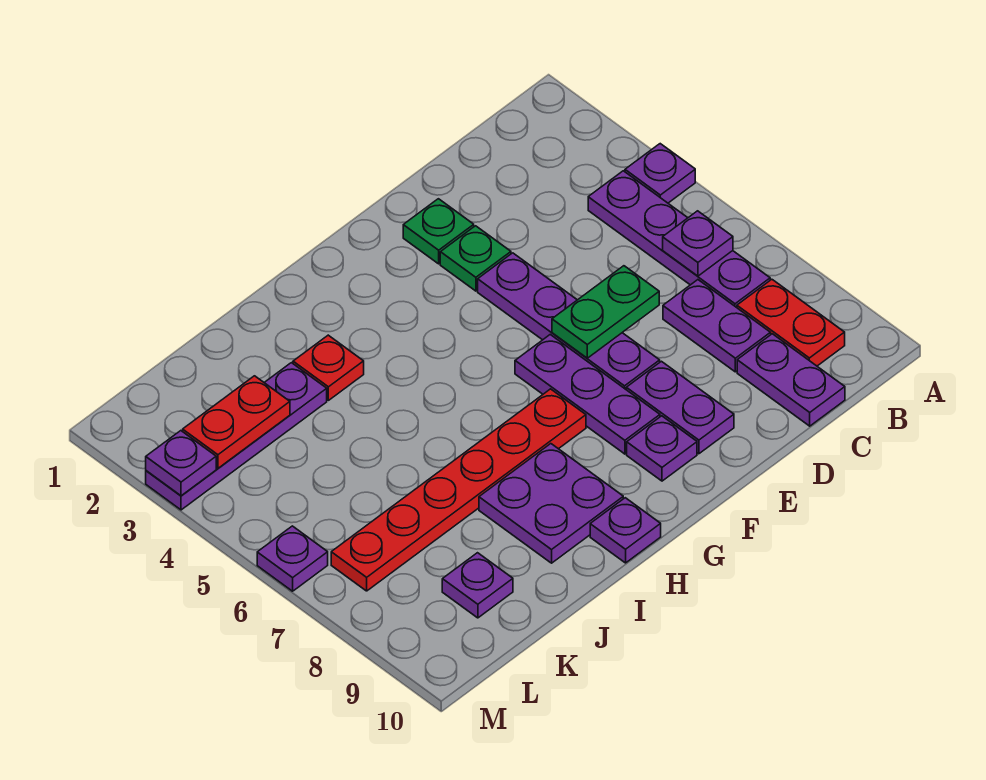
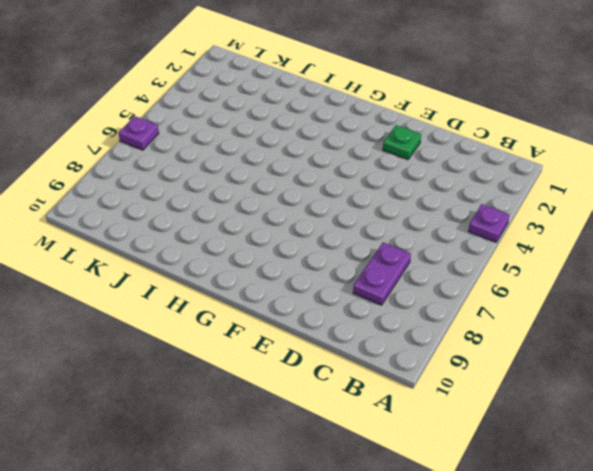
none -> purple plate B4:B7 level 1
none -> red plate B8:B9 level 1
none -> purple plate C9:C10 level 1

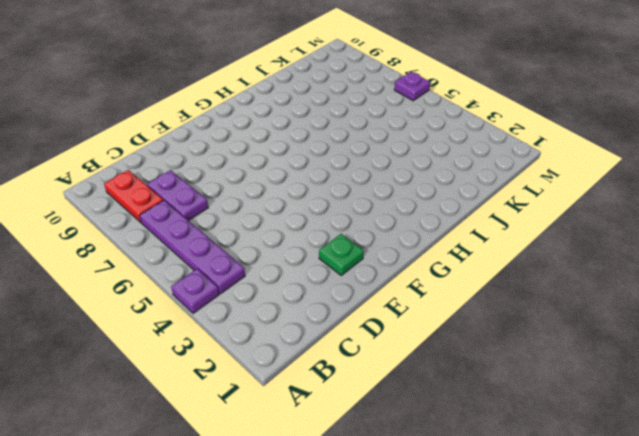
none -> purple plate C9:C10 level 1
none -> green plate E3 level 1
none -> purple plate E4:E7 level 1

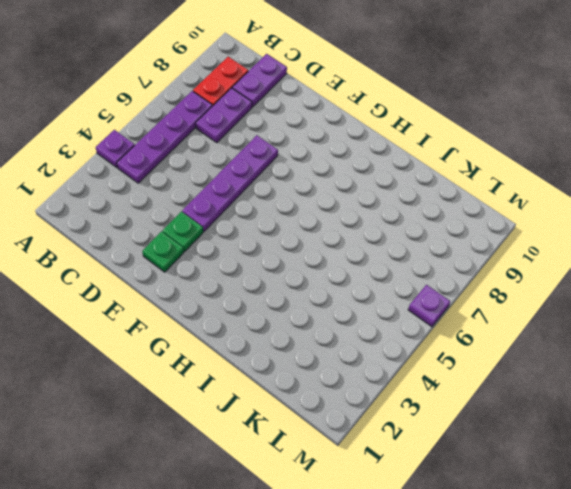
none -> purple plate E8:E9 level 1
none -> purple plate F6:F8 level 1
none -> purple plate F9 level 1

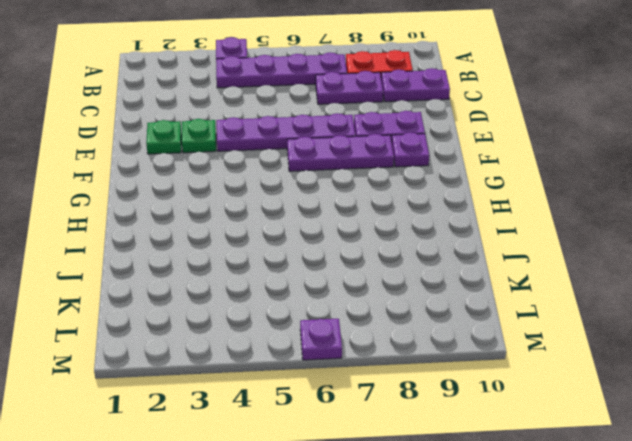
none -> red plate G7:L7 level 1
none -> purple plate H8:I9 level 1
none -> purple plate H10 level 1

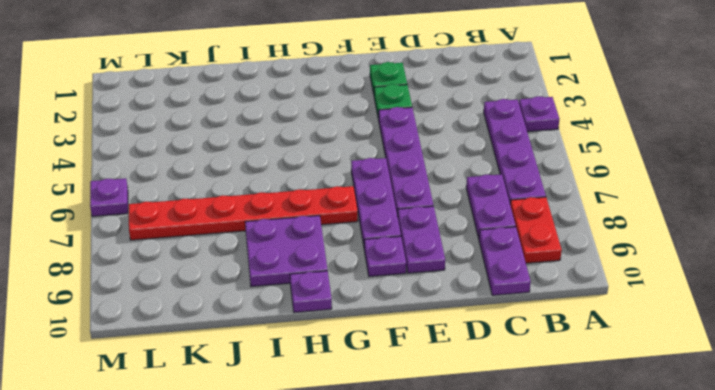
none -> red plate I3 level 1
none -> purple plate J3:M3 level 1
none -> purple plate K9 level 1

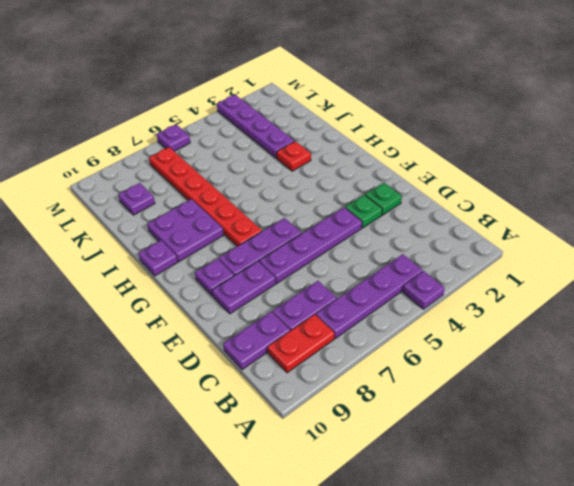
none -> purple plate B6 level 2
none -> green plate D6:E6 level 2
none -> red plate K3:L3 level 2

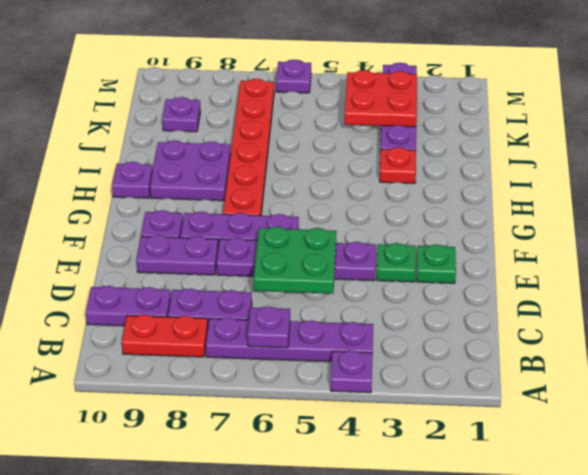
green plate D5:E6 level 2 -> green plate D6:E6 level 2
red plate K3:L4 level 2 -> red plate K3:L3 level 2
none -> purple plate M3 level 2

